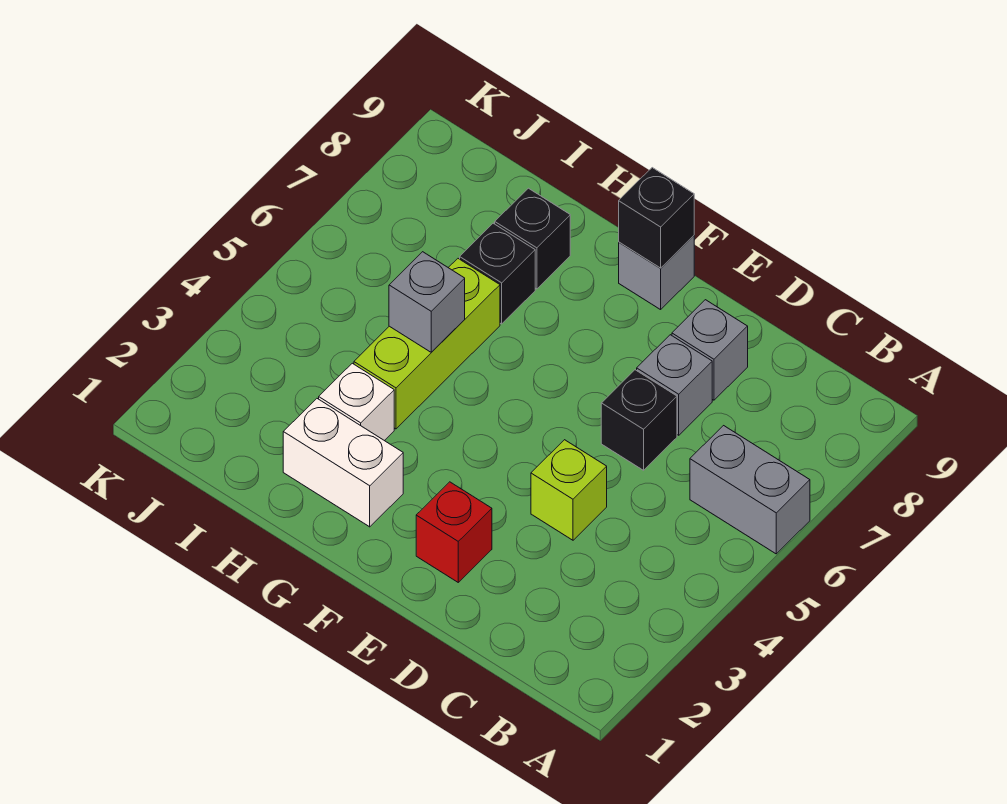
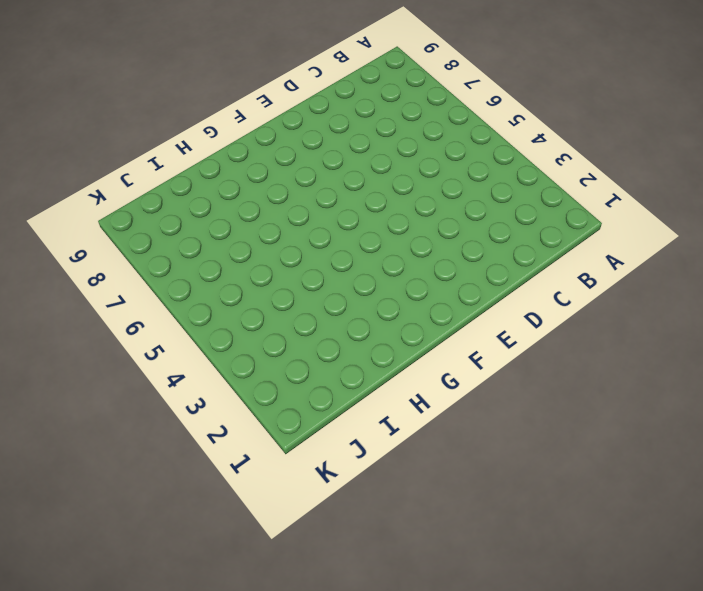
none -> grey brick A6:B6 level 1
none -> lime brick D4 level 1
none -> black brick D6 level 1

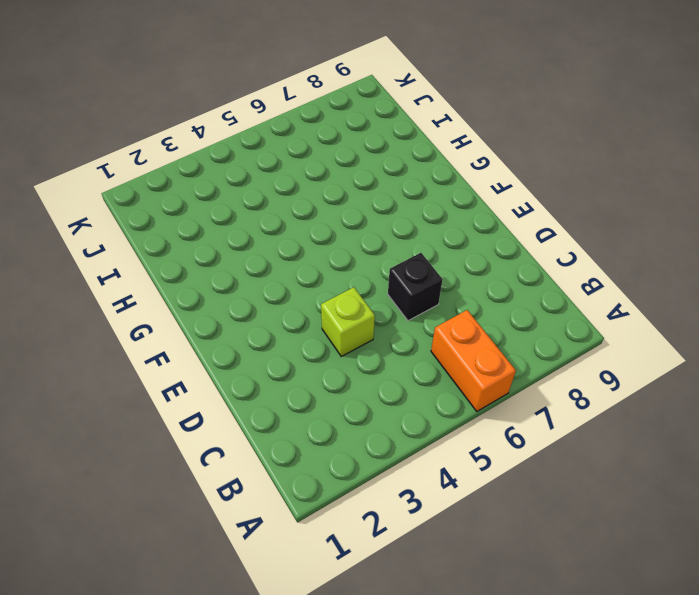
orange brick A6:B6 level 1 -> grey brick A6:B6 level 1
none -> grey brick D7 level 1
none -> grey brick D8 level 1
none -> red brick E2 level 1

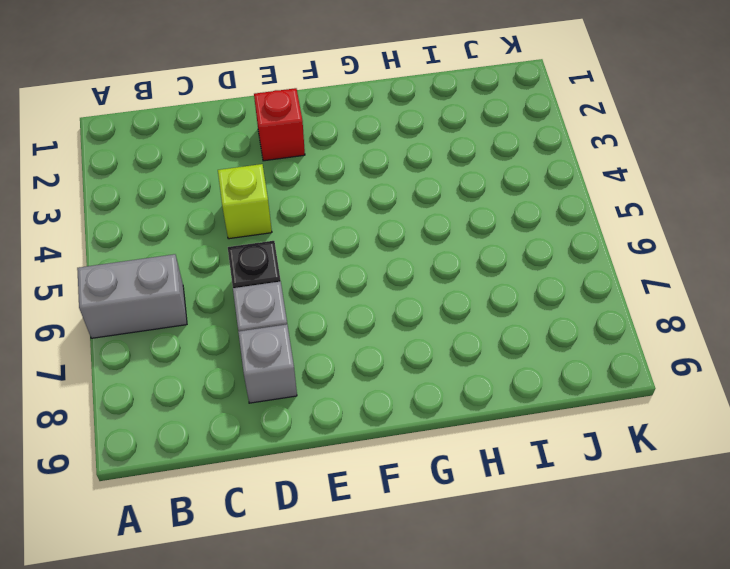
none -> grey brick F9 level 1
none -> white brick G2:H2 level 1
none -> white brick H3 level 1

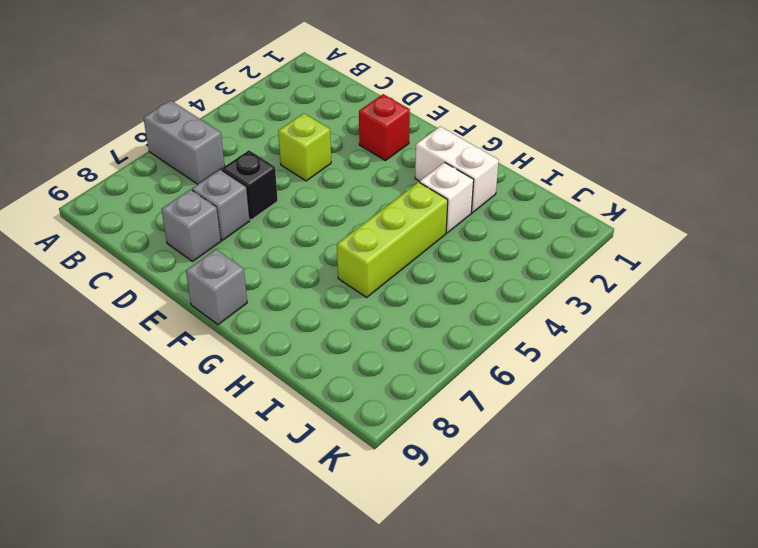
none -> black brick H7 level 1
none -> black brick H8 level 1
none -> black brick F9 level 2

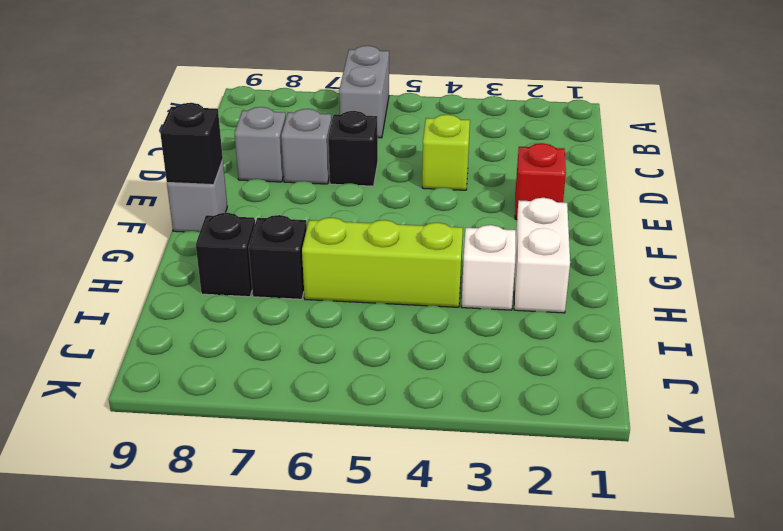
none -> grey brick H5 level 2

